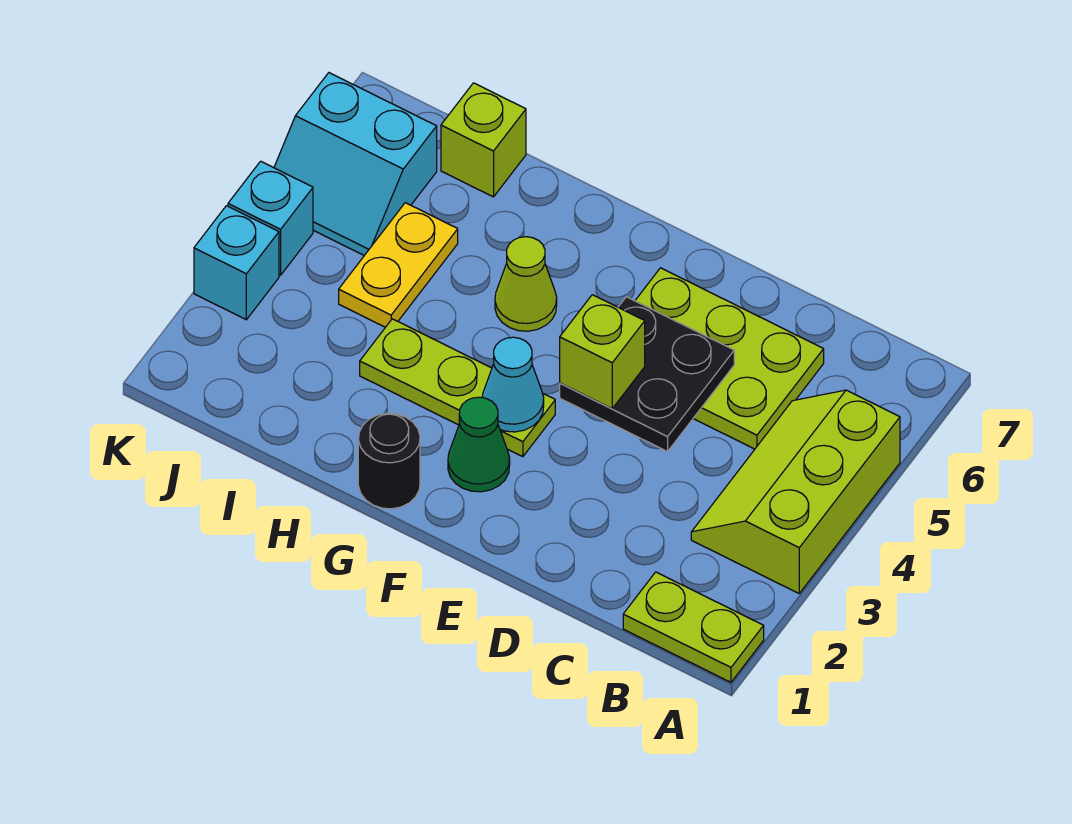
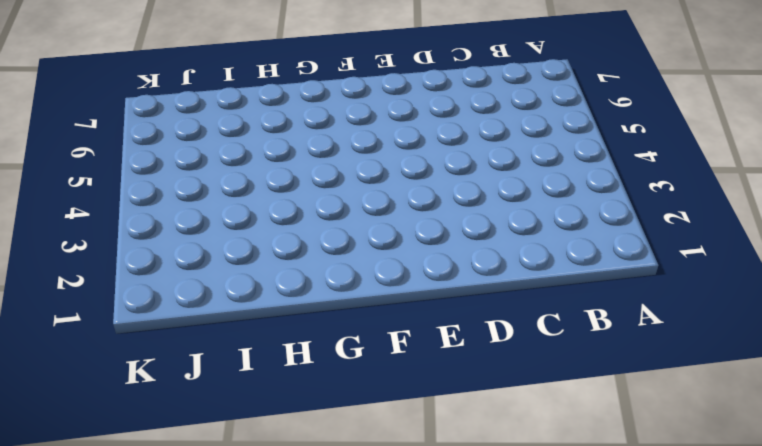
none -> lime plate A1:B1 level 1
none -> lime slope A3:B5 level 1 top A
none -> lime plate C5:E6 level 1

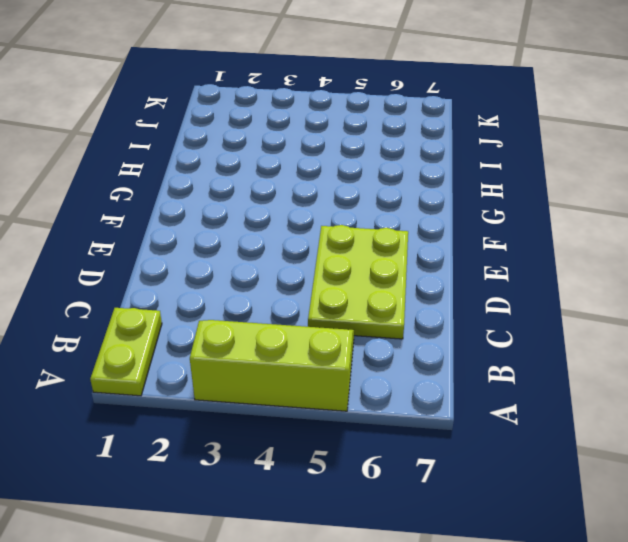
none -> green cone F2 level 1
none -> lime plate F3:H3 level 1
none -> black round brick G1 level 1

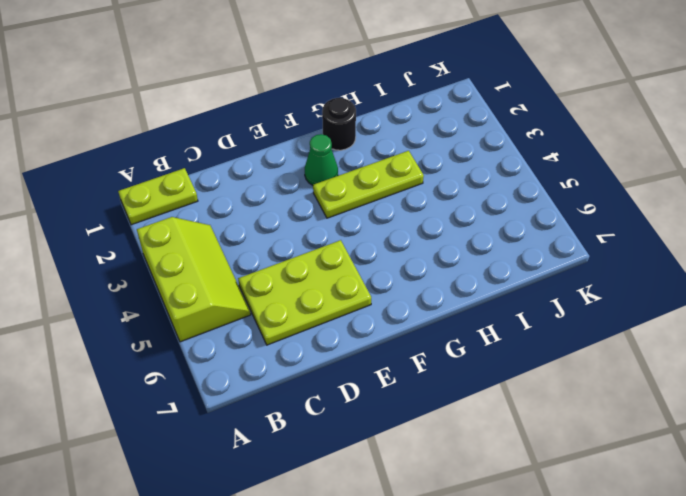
none -> lime cone G5 level 1
none -> yellow plate I4:I5 level 1
none -> lime brick I7 level 1

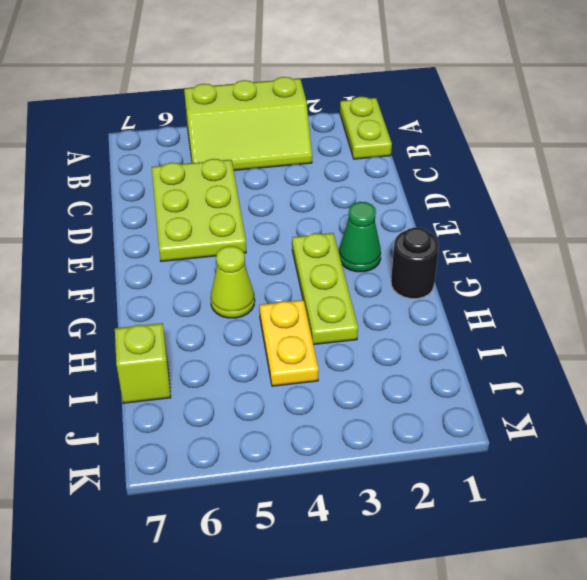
yellow plate H4:I4 level 1 -> yellow plate I4:I5 level 1
none -> cyan slope J5:K6 level 1 top 6
none -> cyan brick K3 level 1
none -> cyan brick K4 level 1

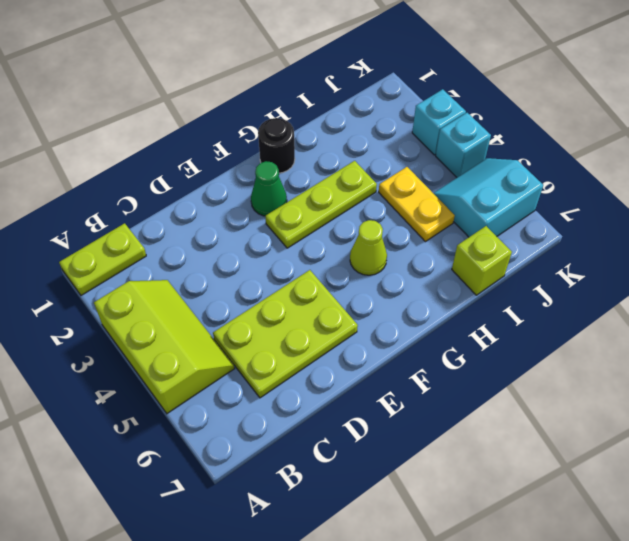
none -> black plate D4:E5 level 2
none -> cyan cone F3 level 2
none -> lime brick E4 level 3

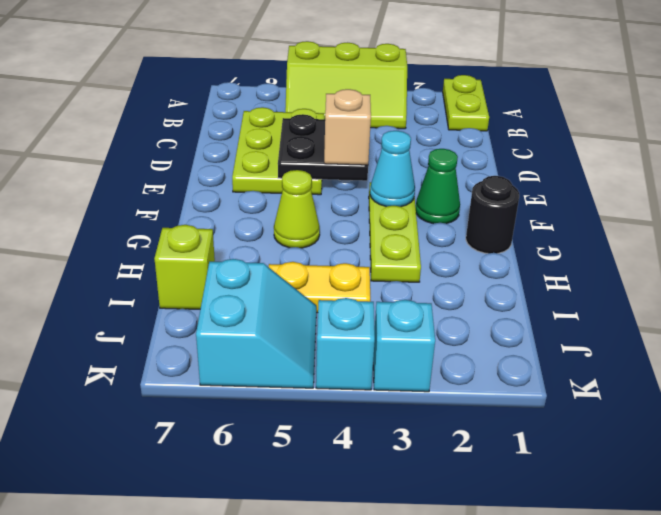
tan brick E4 level 3 -> lime brick E4 level 3

